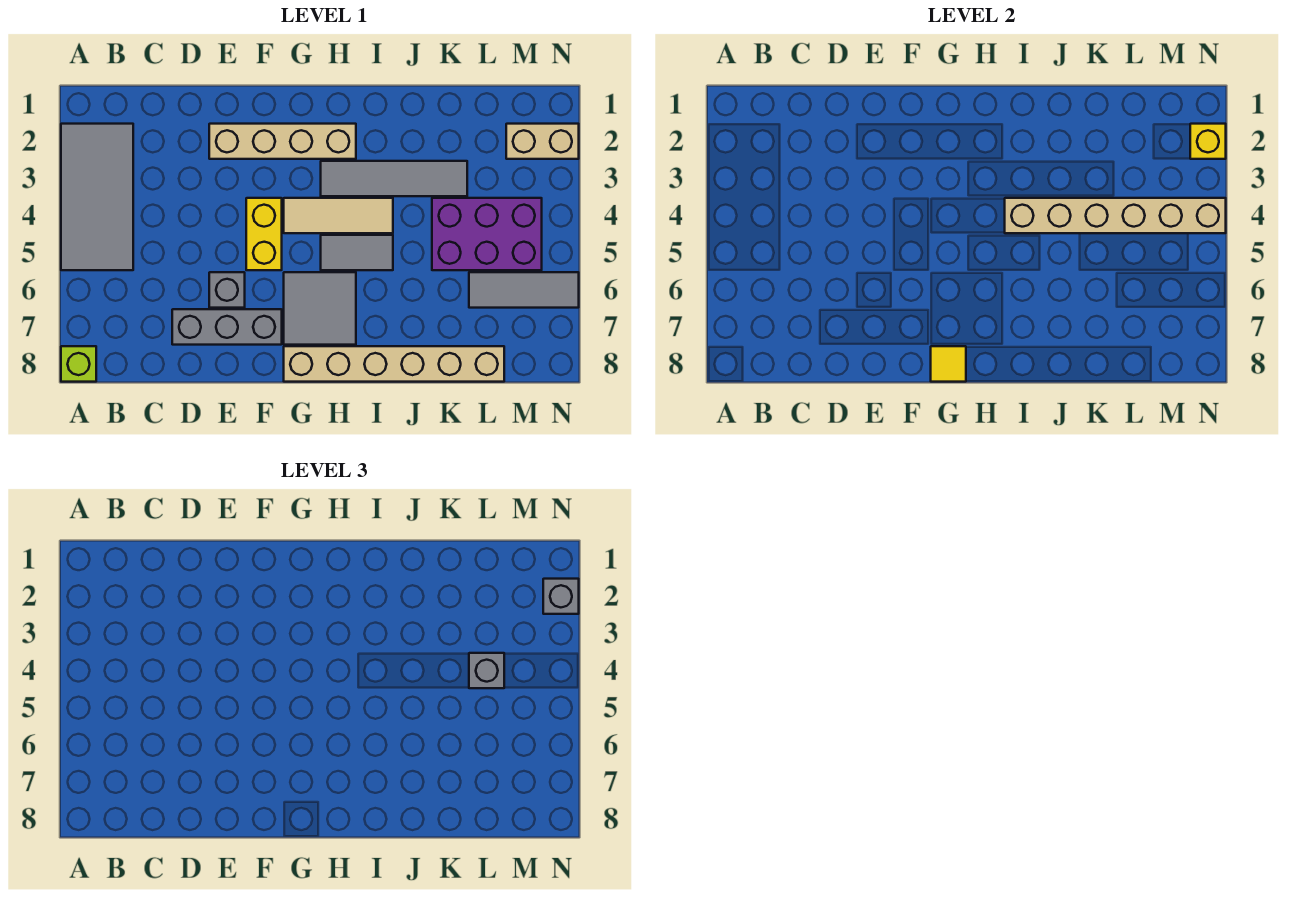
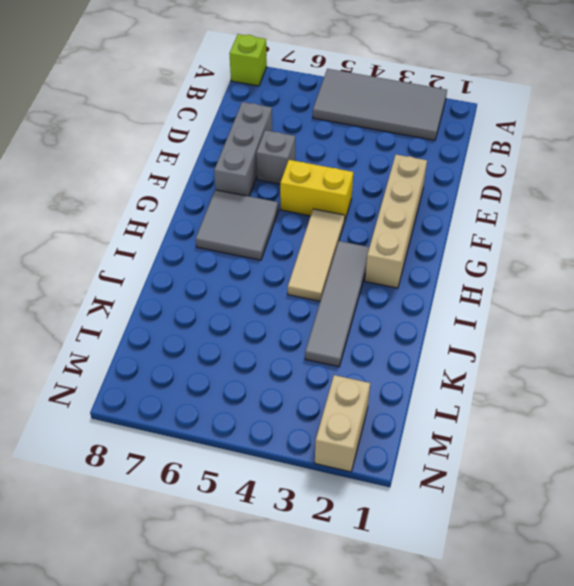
none -> tan brick G8:L8 level 1
none -> grey tile H5:I5 level 1
none -> purple brick K4:M5 level 1

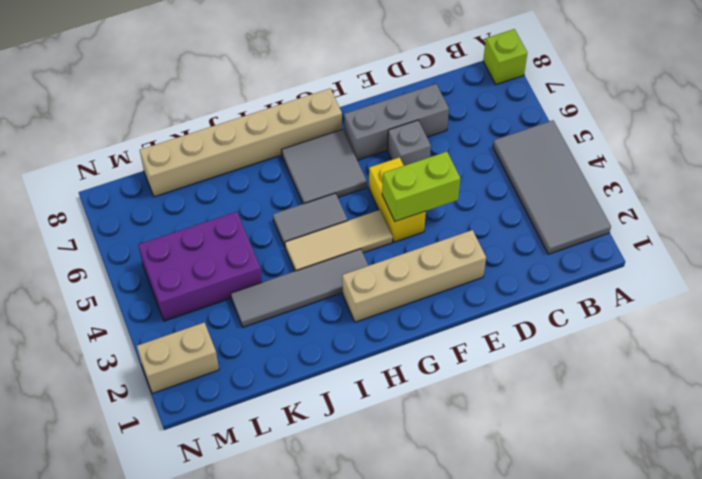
lime brick E4:F4 level 2 -> none
none -> grey tile L6:N6 level 1
none -> yellow tile G8 level 2
none -> tan brick I4:N4 level 2

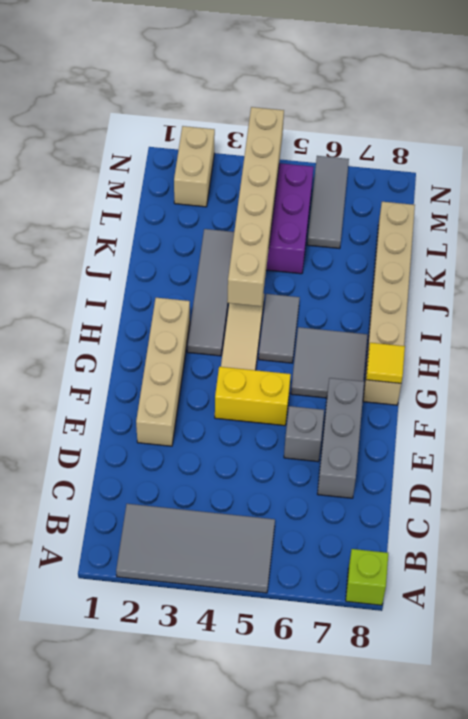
none -> yellow brick N2 level 2
none -> grey brick L4 level 3
none -> grey brick N2 level 3

